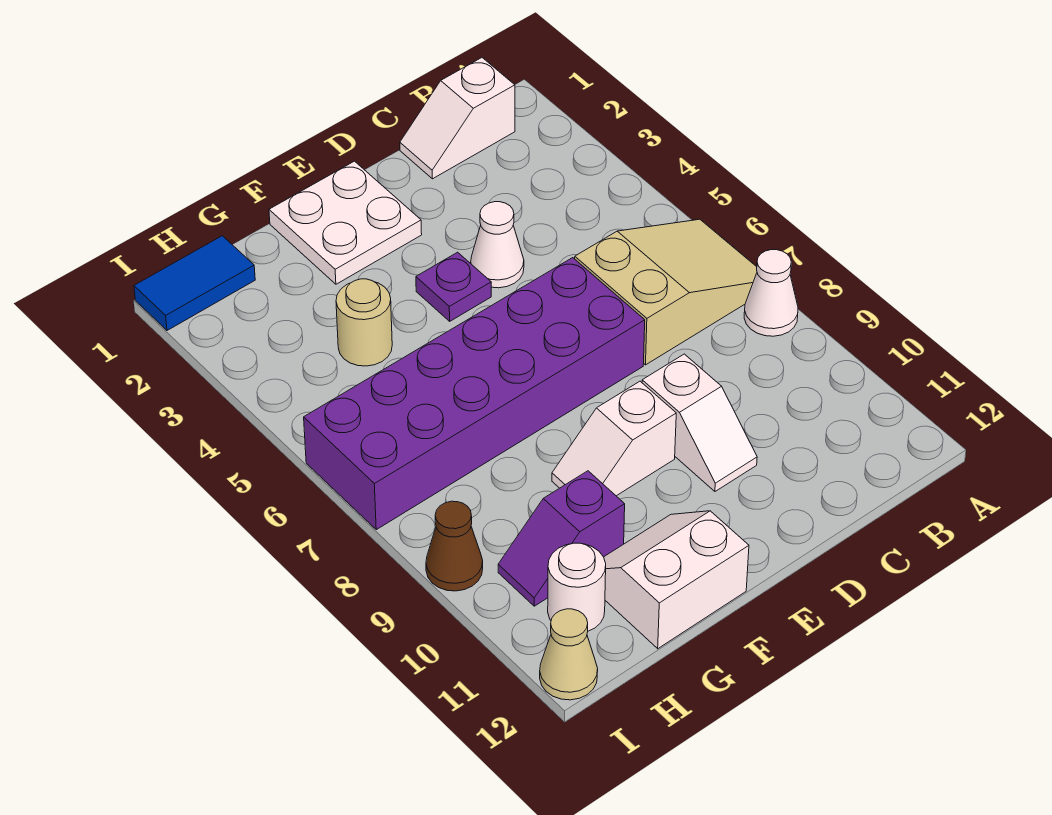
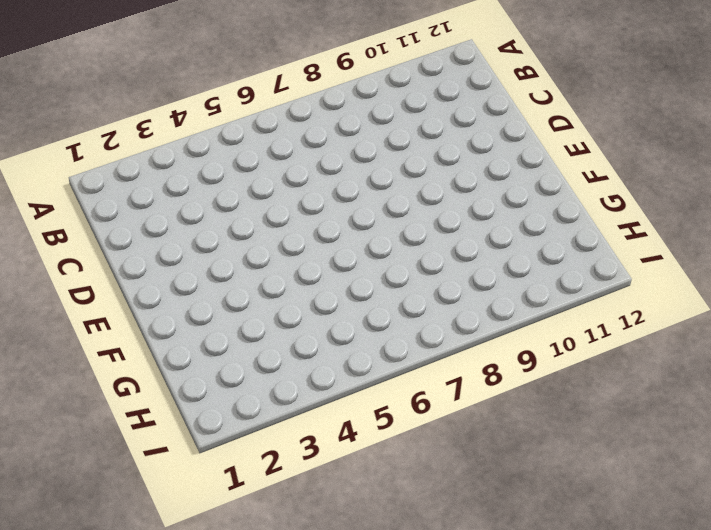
none -> tan slope A6:C7 level 1 top C
none -> white cone A8 level 1
none -> white slope B1:C1 level 1 top B

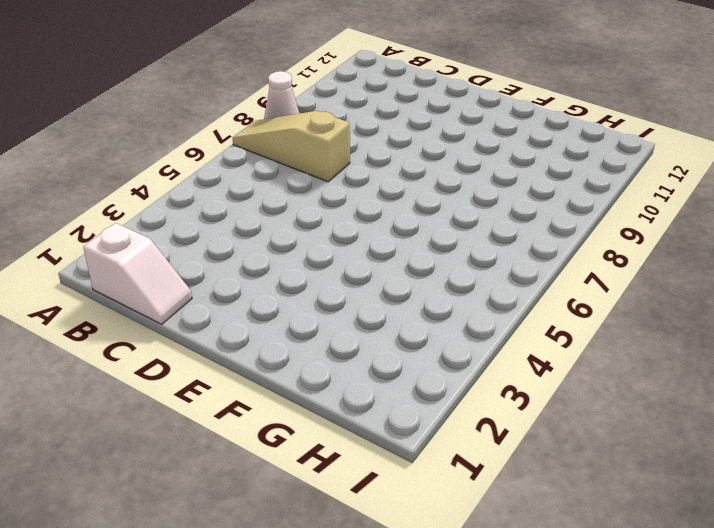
tan slope A7:C7 level 1 top C -> tan slope A6:C7 level 1 top C
none -> white cone D4 level 1
none -> purple brick D6:I7 level 1
none -> white slope D9:D10 level 1 top 9

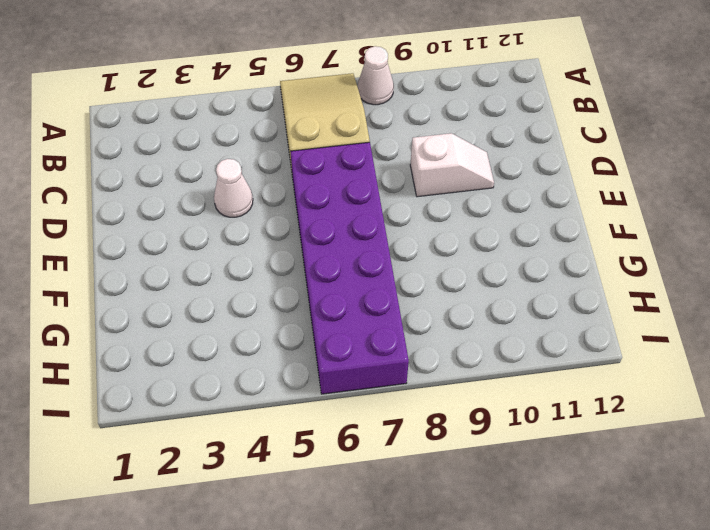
none -> white slope B1:C1 level 1 top B
none -> white plate E1:F2 level 1
none -> purple plate E4 level 1

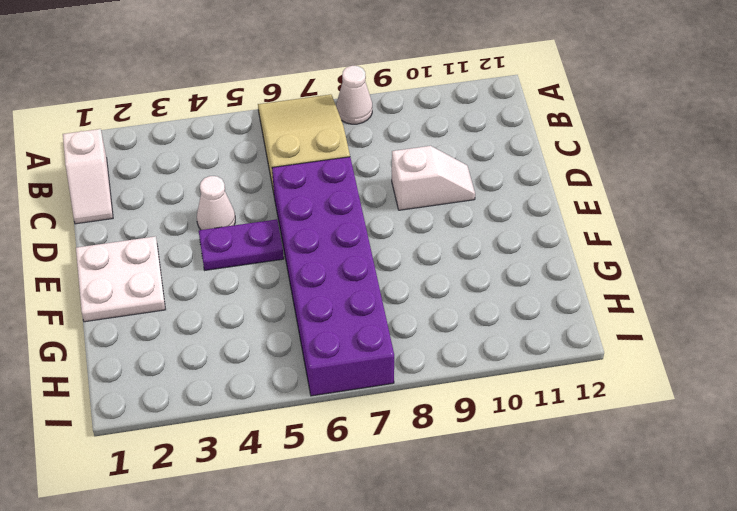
purple plate E4:E5 level 1 -> purple plate E4 level 1
none -> white slope E9:F9 level 1 top E
none -> white slope F11:G12 level 1 top 12
none -> tan round brick G4 level 1

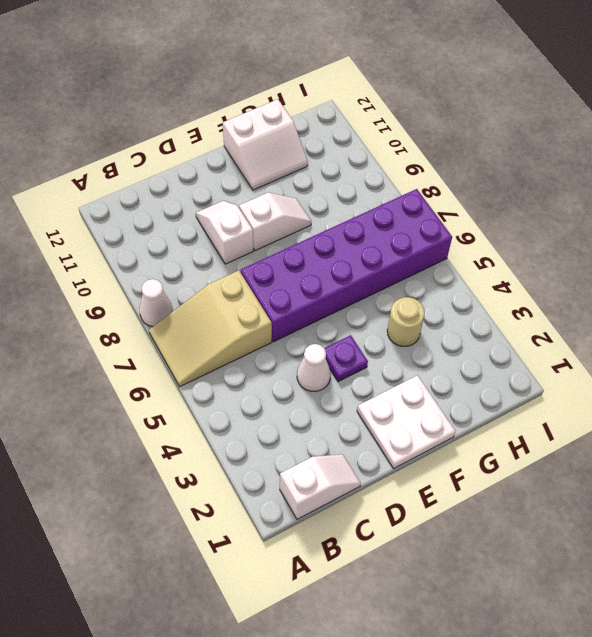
none -> purple slope G10:H10 level 1 top G
none -> blue tile H1:I1 level 1
none -> white round brick H11 level 1

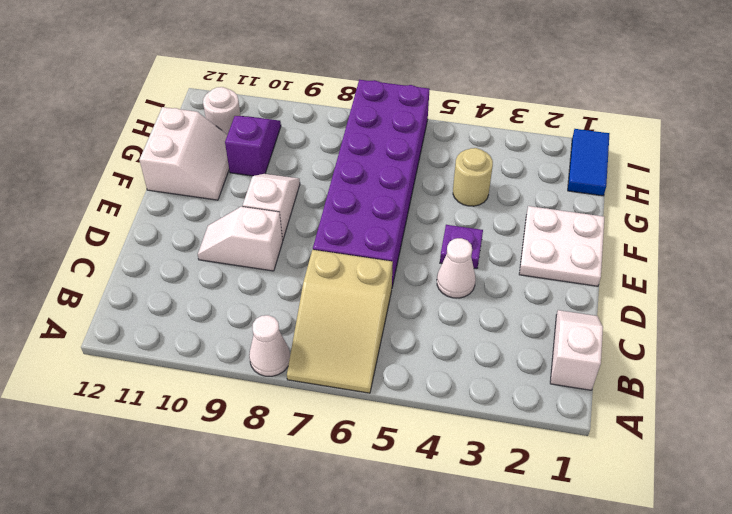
none -> brown cone I9 level 1
none -> tan cone I12 level 1

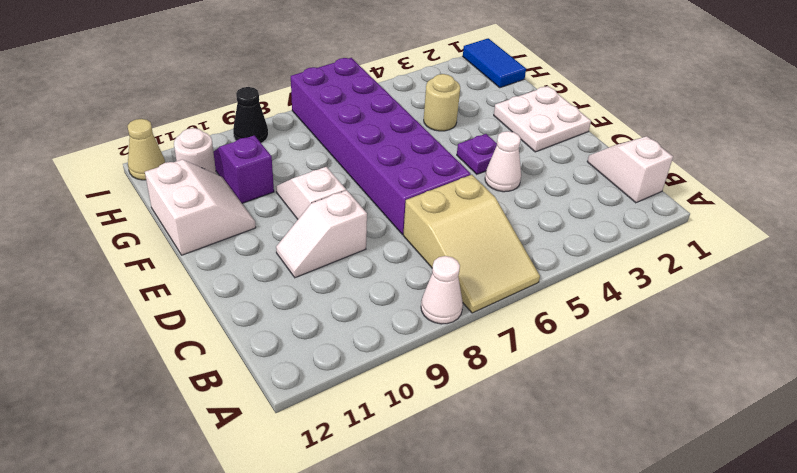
black cone I9 level 1 -> brown cone I9 level 1

